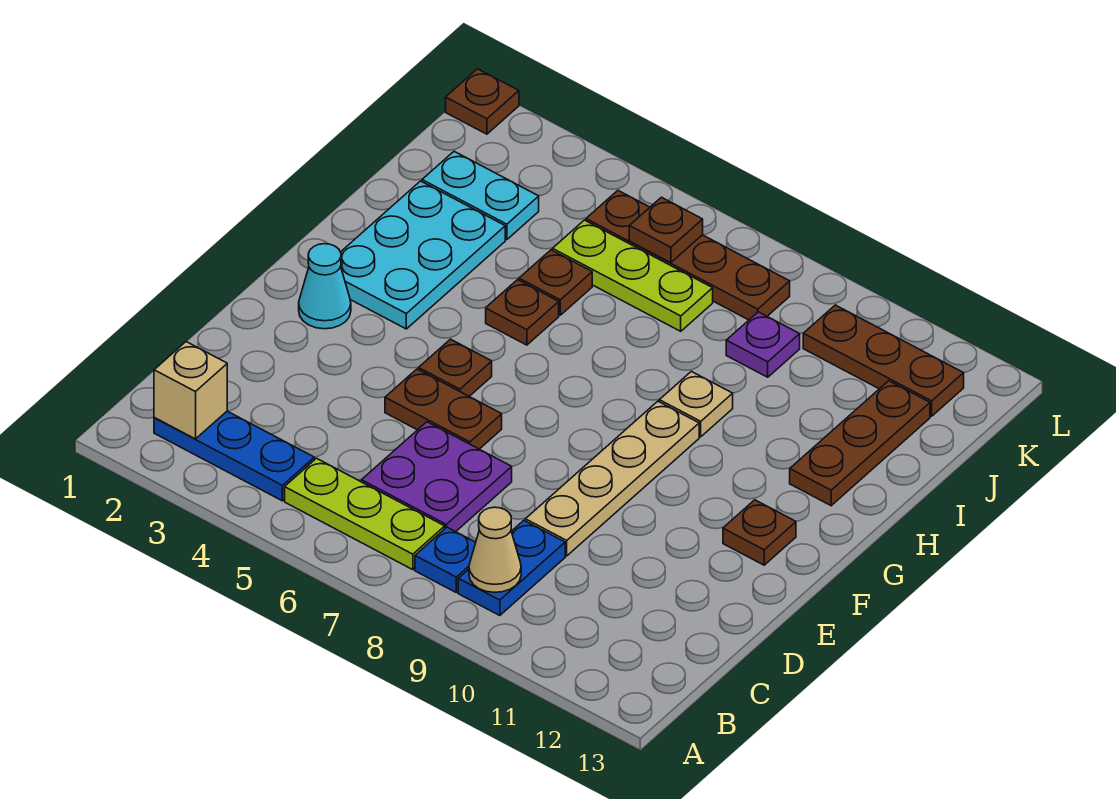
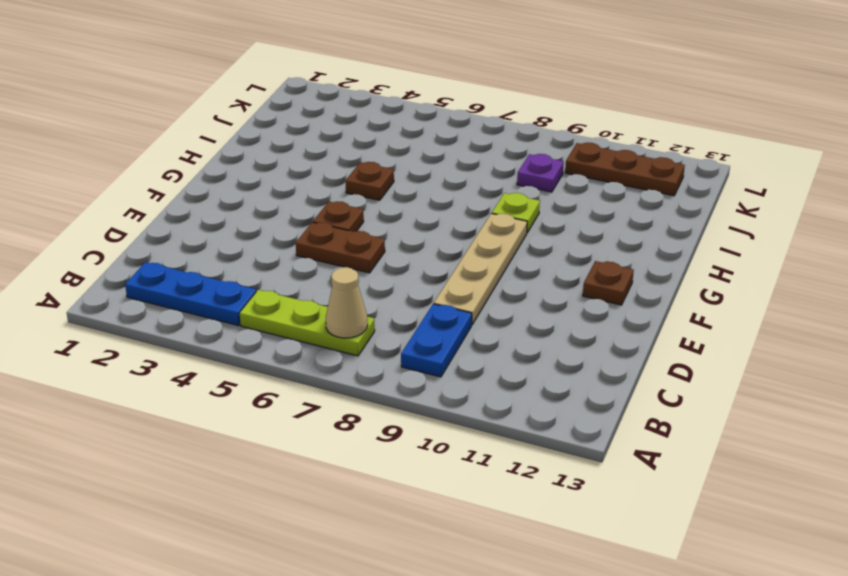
tan cone B7 level 2 -> tan cone B9 level 2
lime plate H9 level 1 -> tan plate H9 level 1
none -> blue plate B8 level 1
none -> purple plate C6:D7 level 1
none -> cyan cone F2 level 1

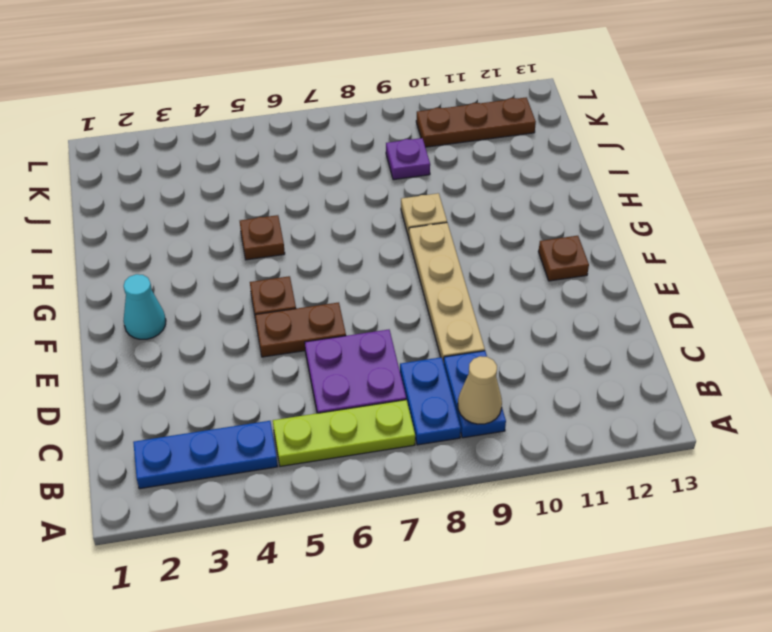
blue plate B8:C8 level 1 -> blue plate B8 level 1
none -> cyan plate G2:I3 level 1
none -> brown plate H12:J12 level 1
none -> brown plate I5 level 1

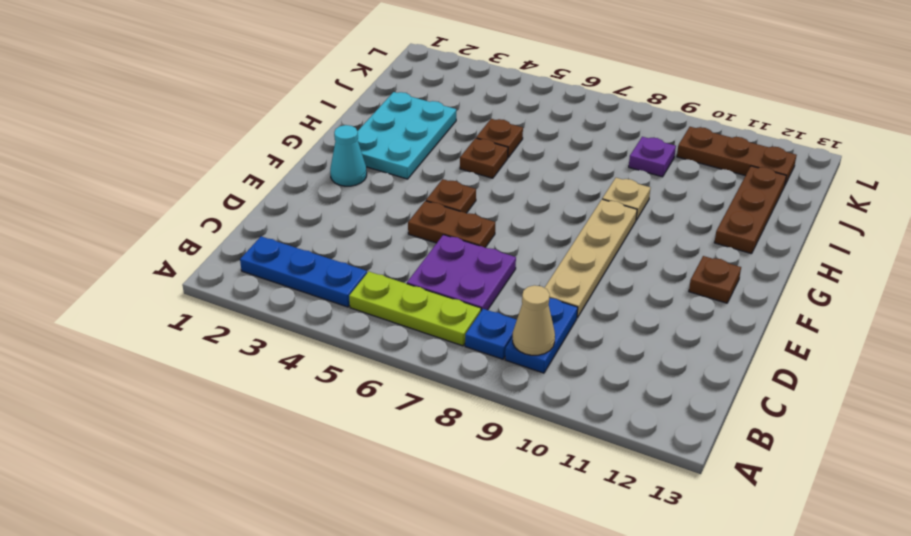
none -> cyan plate J2:J3 level 1
none -> lime plate J5:J7 level 1
none -> brown plate K5:K8 level 1

